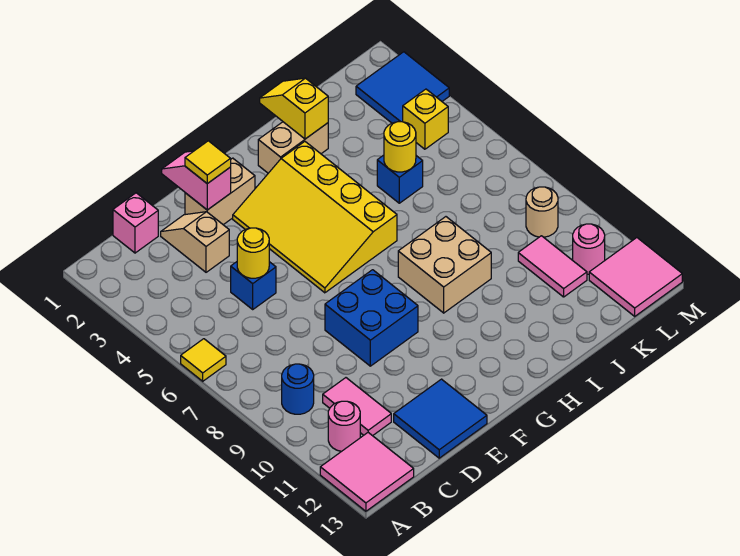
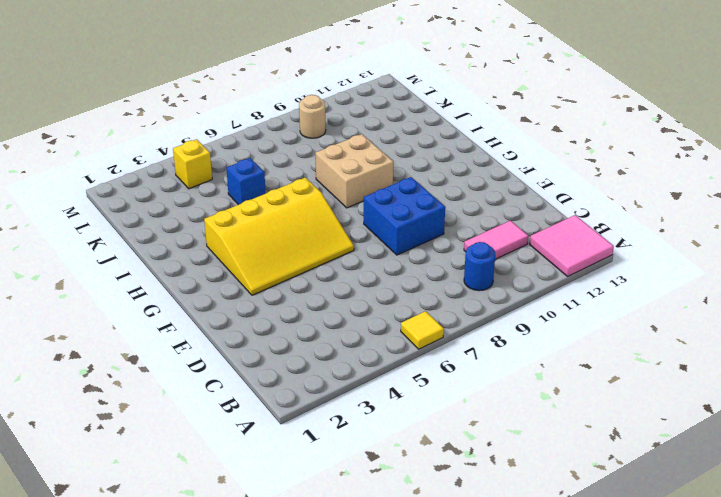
none -> pink round brick B11 level 1
none -> pink brick C1 level 1
none -> tan slope D2:D3 level 1 top 3

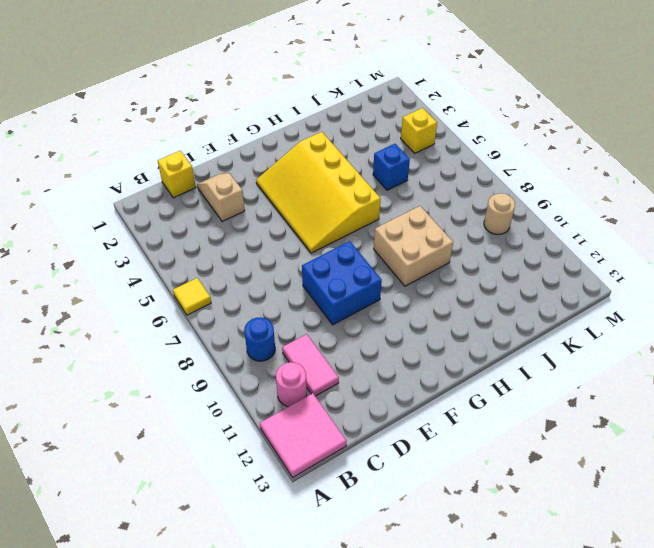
yellow brick C1 level 1 -> pink brick C1 level 1
none -> blue brick D5 level 1
none -> blue tile D12:E13 level 1
none -> tan brick E2:F2 level 1

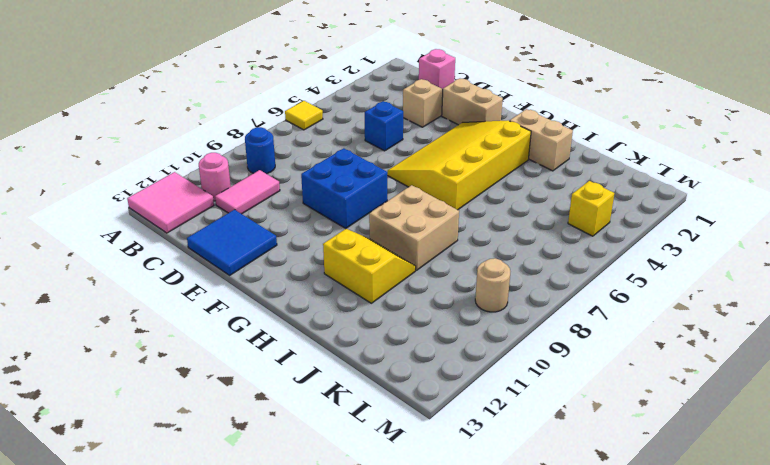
yellow slope H10:I11 level 1 top 11 -> none
none -> blue brick J5 level 1
none -> pink tile K10:K11 level 1
none -> blue tile L2:M3 level 1

